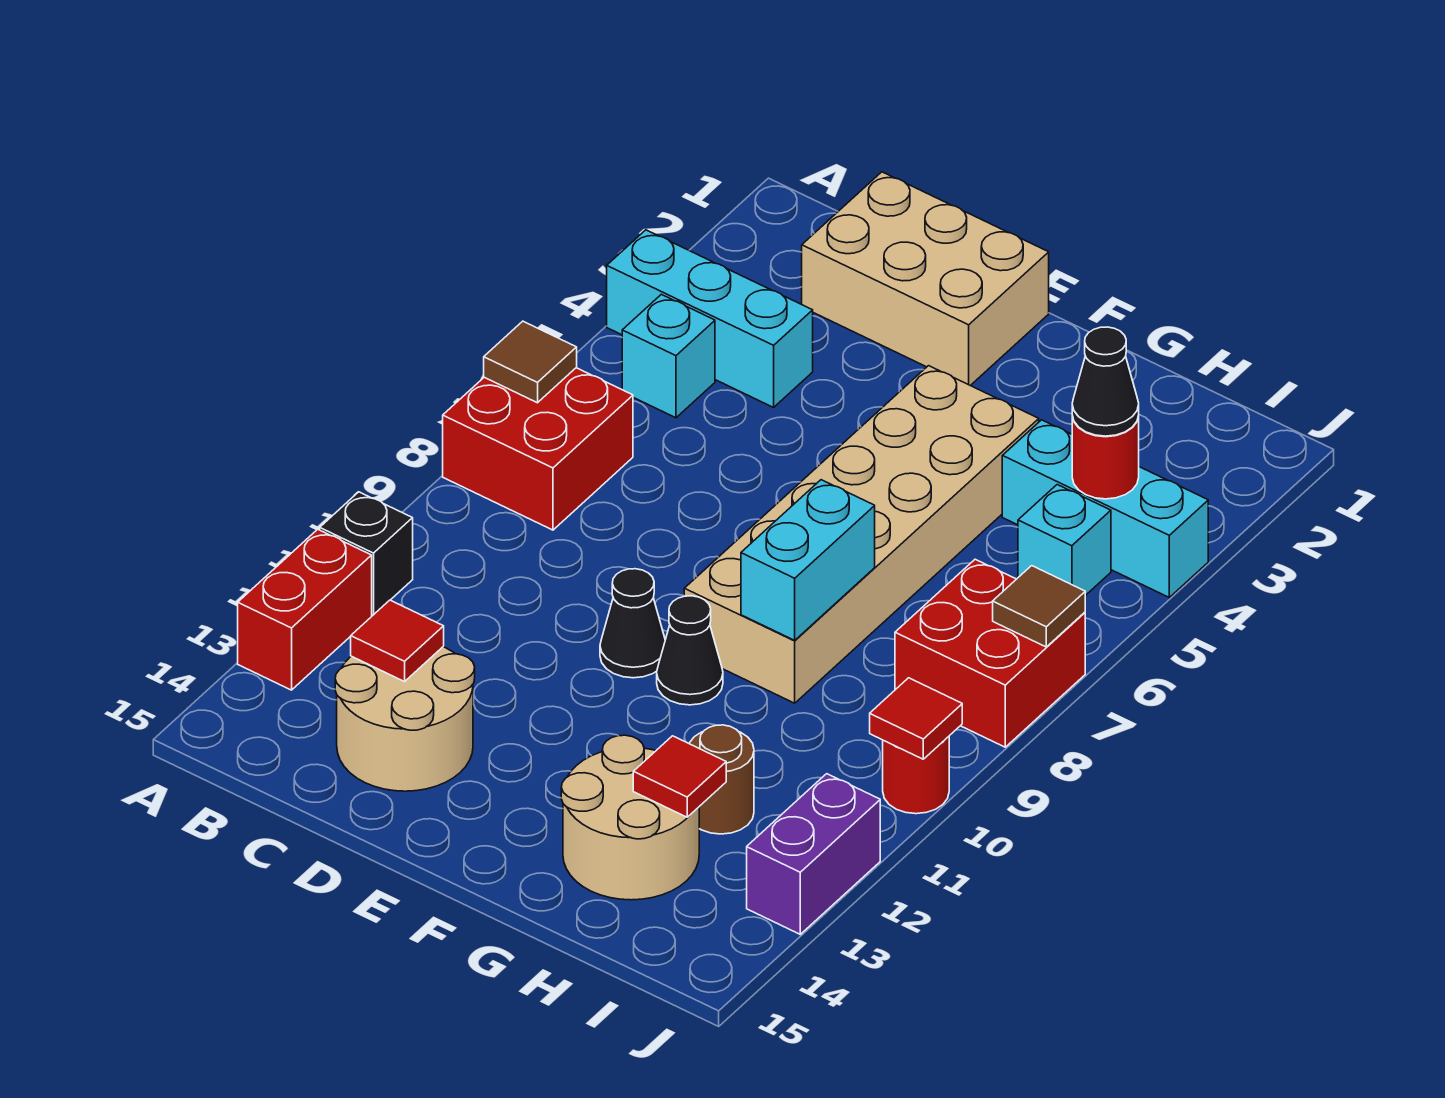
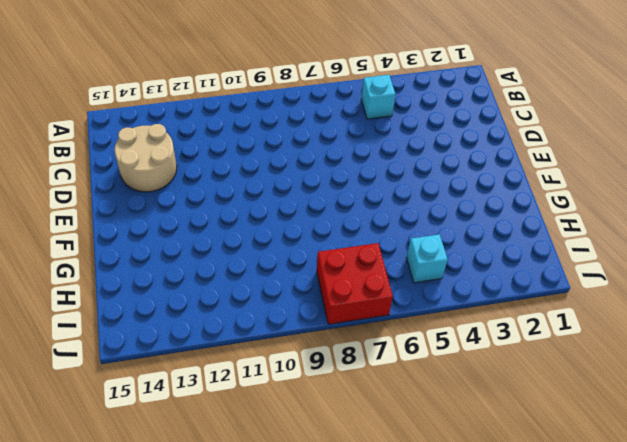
none -> cyan brick A4:C4 level 1
none -> red brick A7:B8 level 1
none -> black brick A11 level 1

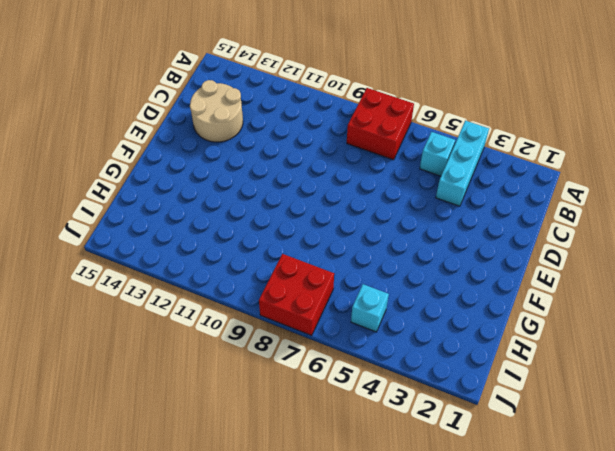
none -> black brick A11 level 1
none -> red brick A12:A13 level 1
none -> tan brick C1:E2 level 1

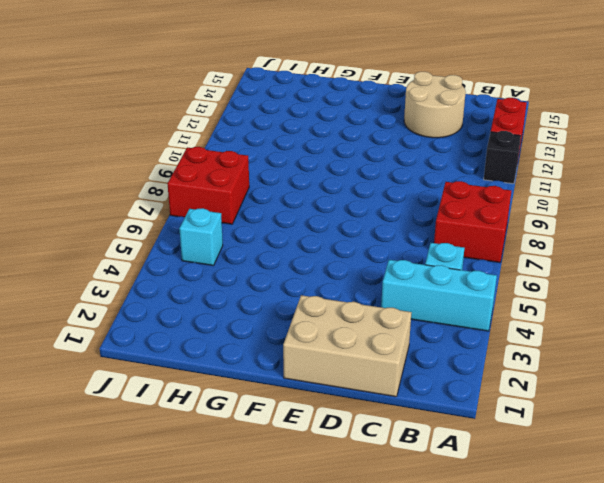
none -> black cone E10 level 1
none -> tan brick F4:G9 level 1
none -> black cone F10 level 1

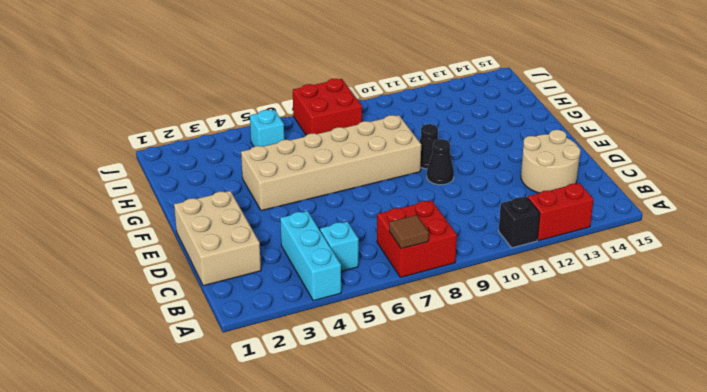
none -> tan round brick G13:H14 level 1
none -> cyan brick H4:J4 level 1
none -> brown round brick H12 level 1

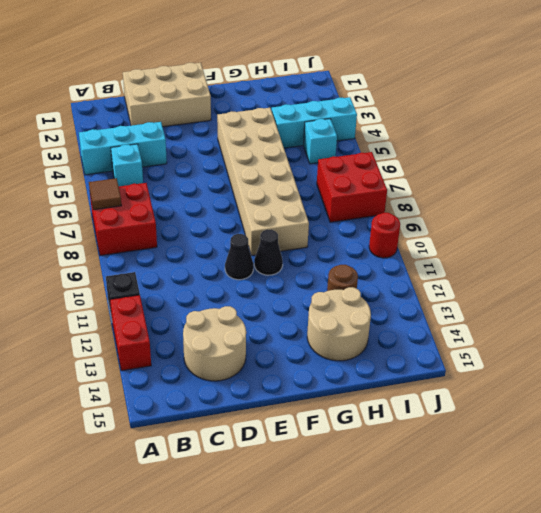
none -> purple brick J12:J13 level 1
none -> red tile C13 level 2
none -> cyan brick G8:G9 level 2

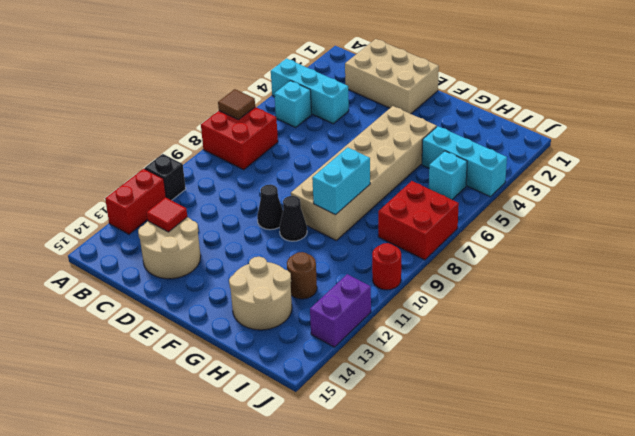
none -> red tile H13 level 2
none -> red round brick I4 level 2
none -> brown tile J7 level 2

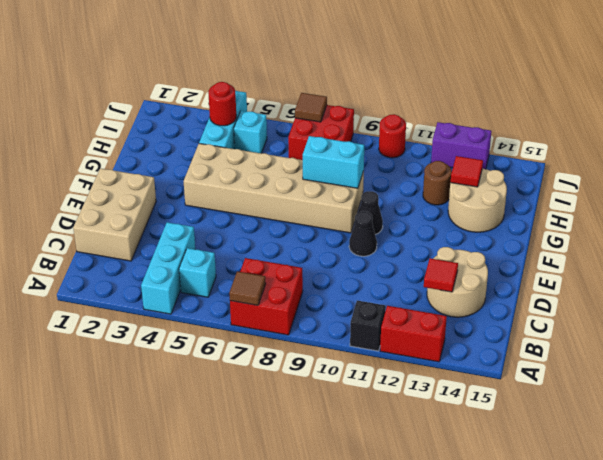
none -> red tile J10 level 2
none -> black cone I4 level 3

